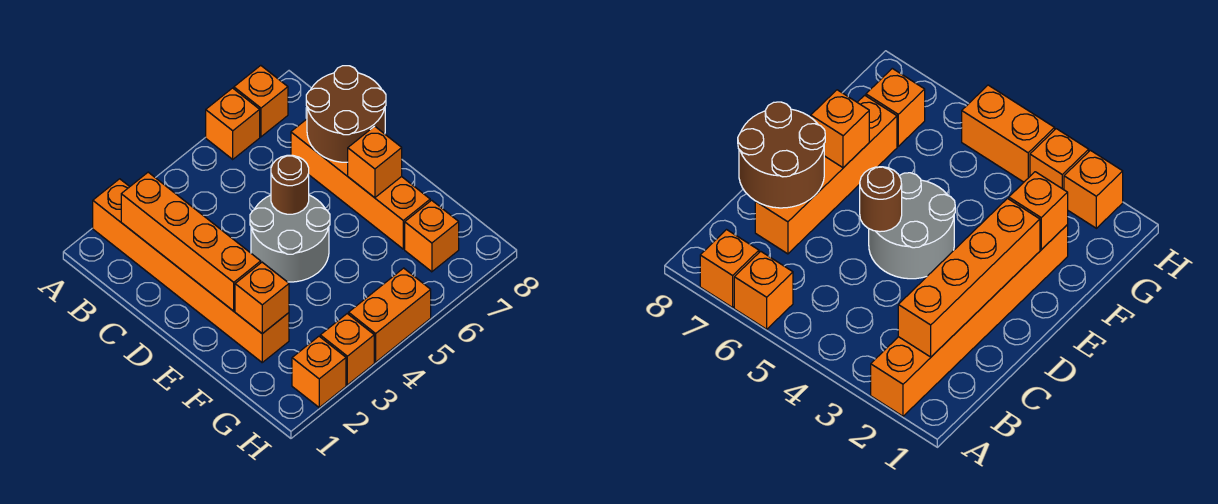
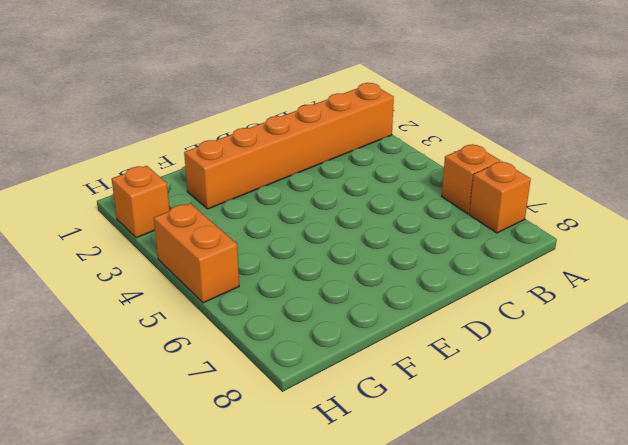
none -> orange brick C7:F7 level 1
none -> grey round brick D4:E5 level 1
none -> orange brick G7 level 1

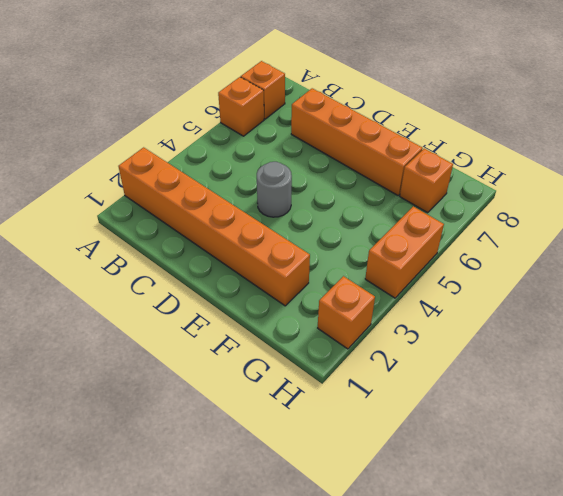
grey round brick D4 level 1 -> grey round brick D4:E5 level 1
none -> orange brick H3 level 1
none -> orange brick B2:E2 level 2
none -> brown round brick C7:D8 level 2

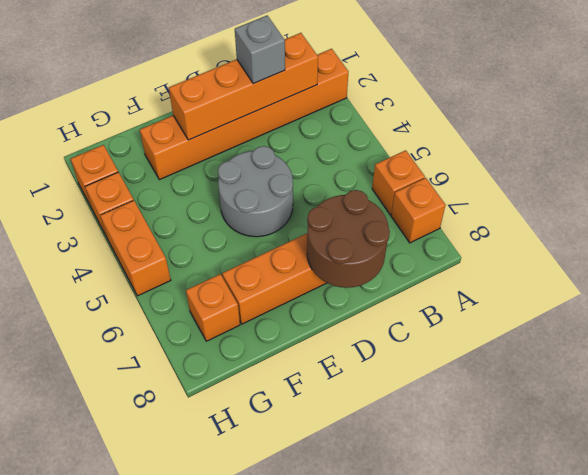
grey brick C2 level 3 -> none
none -> brown round brick D5 level 2
none -> orange brick E7 level 2
none -> orange brick F2 level 2

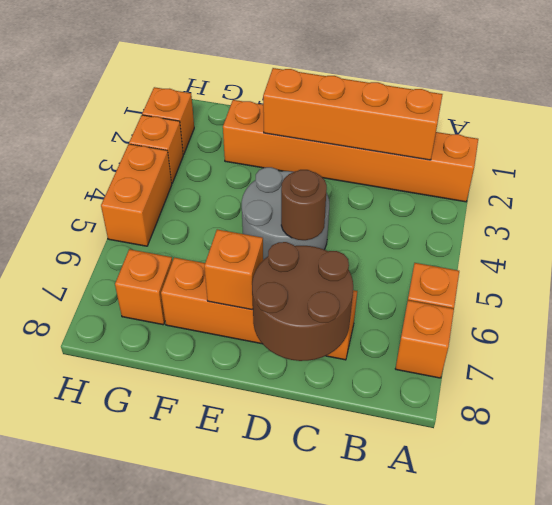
none -> orange brick F2 level 2

